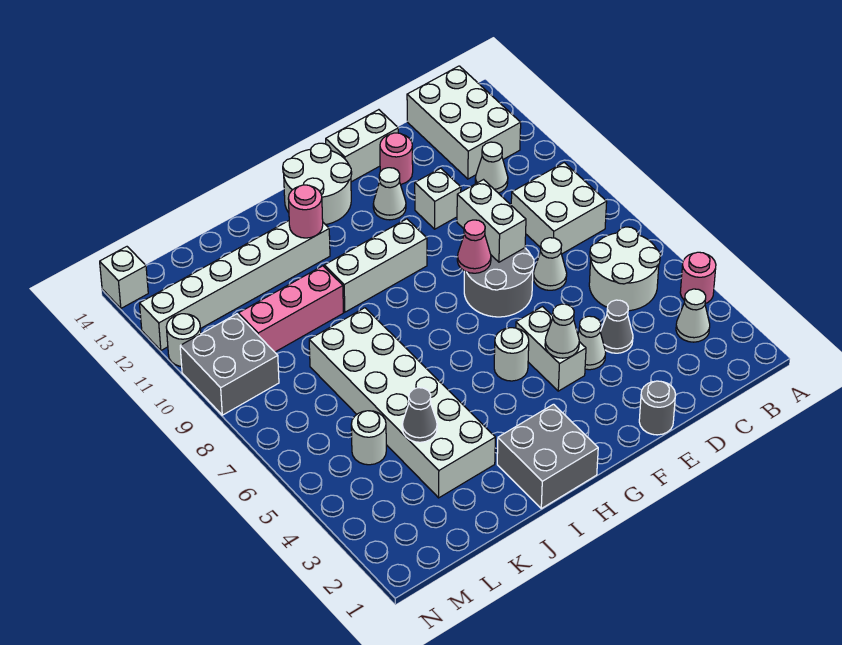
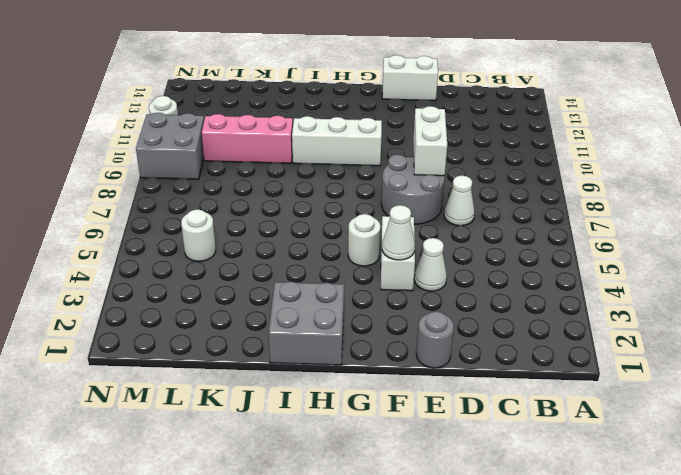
none -> pink round brick A4 level 1
none -> white cone B3 level 1
none -> white round brick B5:C6 level 1
none -> white brick B8:C9 level 1

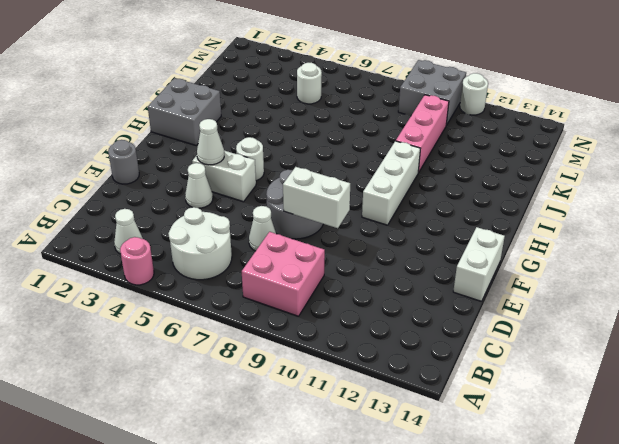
pink brick B8:C9 level 1 -> white brick B8:C9 level 1
none -> white brick B12:C14 level 1
none -> white cone C11 level 1
none -> grey cone D4 level 1
none -> white brick E11 level 1

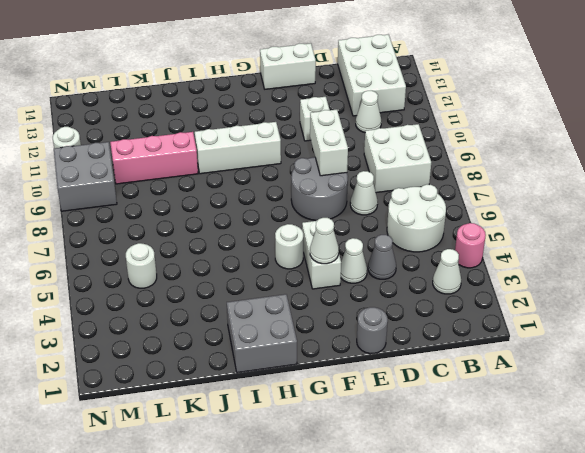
none -> pink round brick E13 level 1
none -> white cone F12 level 1
none -> white round brick G13:H14 level 1
none -> white brick I12:N12 level 1

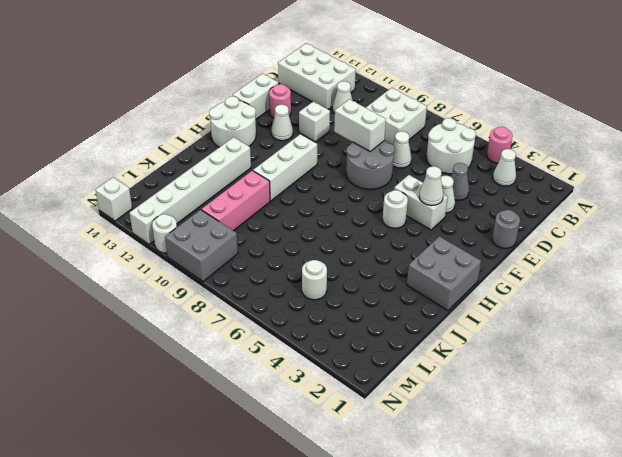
none -> white brick J3:K8 level 1
none -> pink cone F8 level 2
none -> pink round brick I12 level 2
none -> grey cone K4 level 2

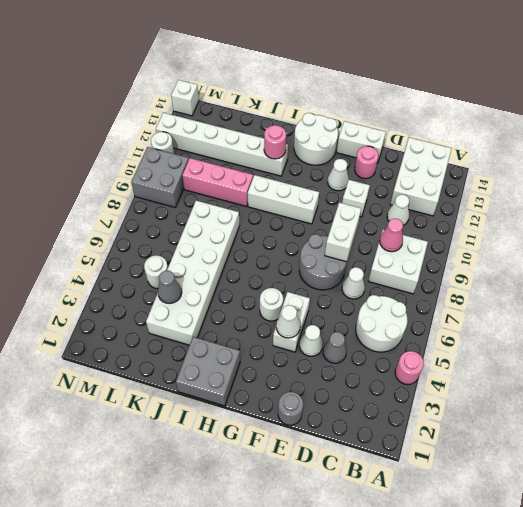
pink cone C9 level 2 -> pink cone F8 level 2
none -> white cone B3 level 1

